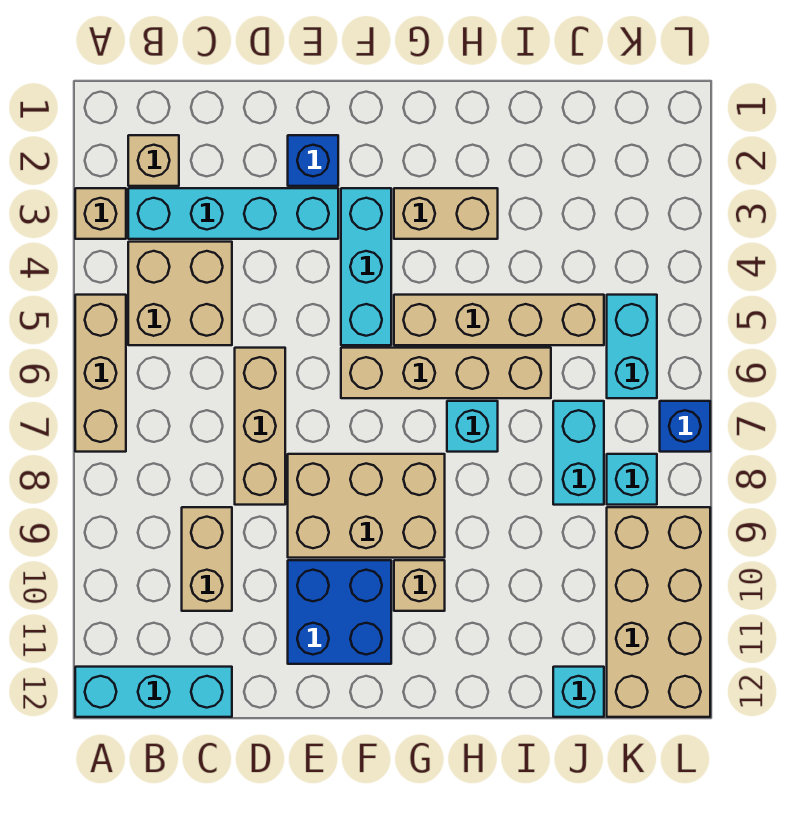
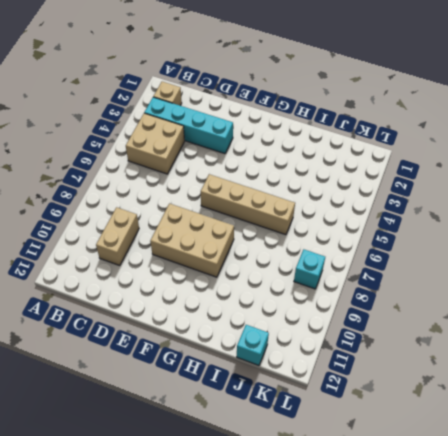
none -> tan brick A3 level 1
none -> tan brick A5:A7 level 1
none -> cyan brick A12:C12 level 1

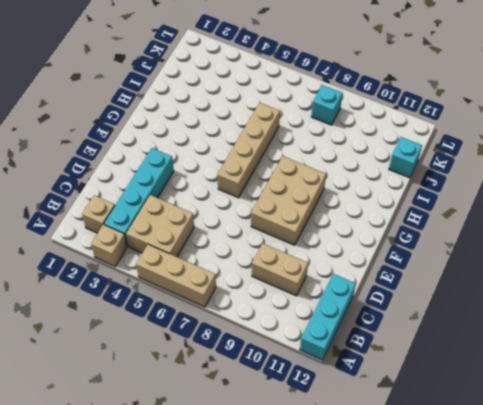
none -> tan brick D6:D8 level 1
none -> blue brick E2 level 1
none -> blue brick E10:F11 level 1

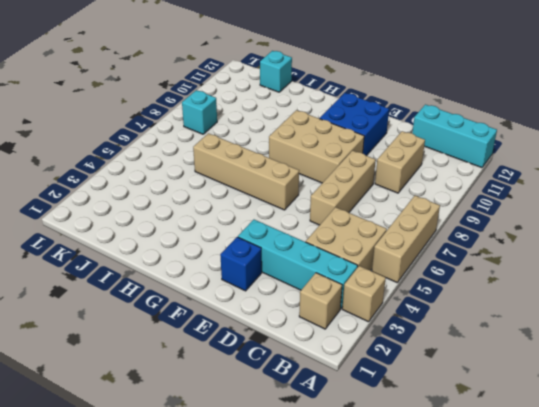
none -> cyan brick F3:F5 level 1
none -> tan brick G3:H3 level 1
none -> tan brick G5:J5 level 1

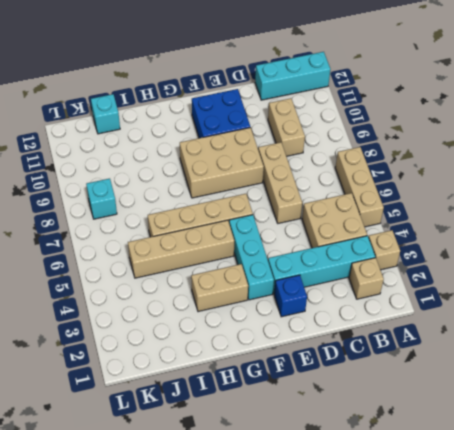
none -> tan brick G10 level 1
none -> cyan brick H7 level 1
none -> cyan brick J7:J8 level 1

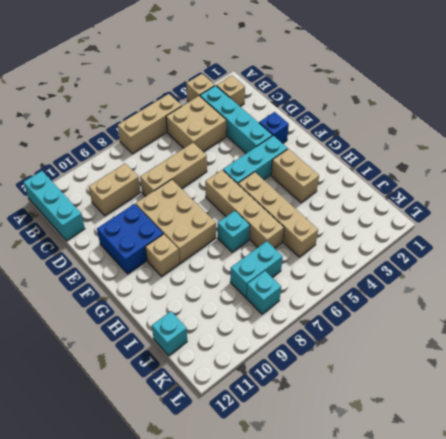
none -> cyan brick K5:K6 level 1
none -> tan brick K9:L12 level 1
none -> blue brick L7 level 1

